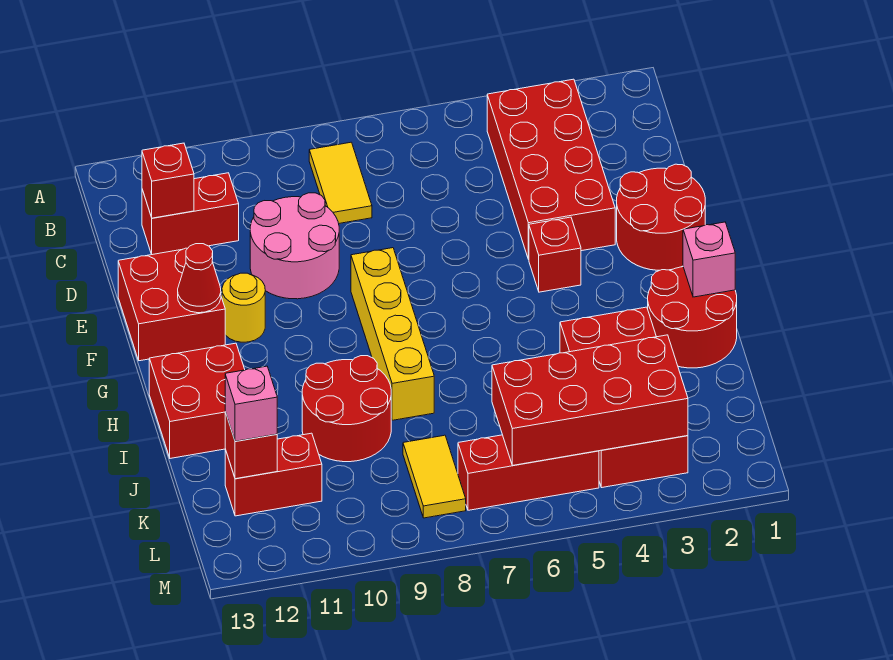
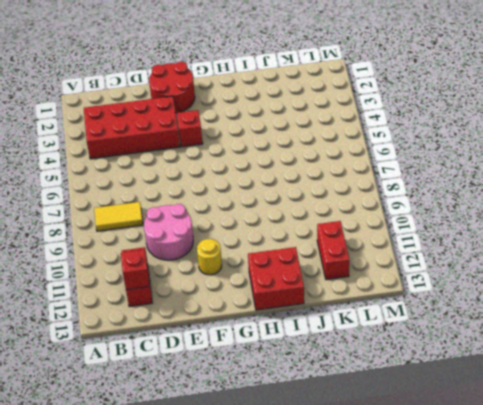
none -> red brick E12:F13 level 1
none -> yellow brick F8:I8 level 1
none -> red round brick H1:I2 level 1

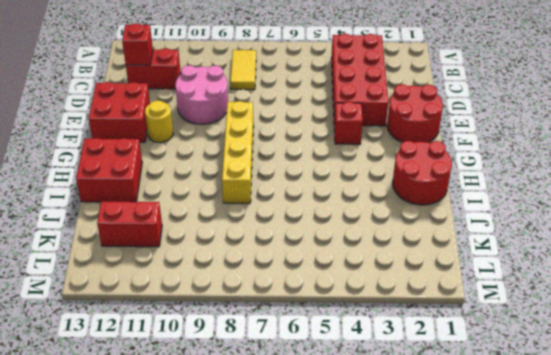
none -> red brick I3:L4 level 1
none -> red round brick I9:J10 level 1
none -> yellow tile K8:L8 level 1

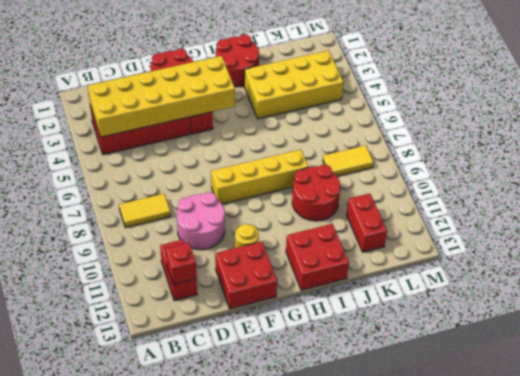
yellow brick B3:G4 level 2 -> none
yellow brick I3:L4 level 1 -> red brick I3:L4 level 1
none -> red brick L5:L7 level 1
none -> red cone F12 level 2
none -> pink brick H1 level 2

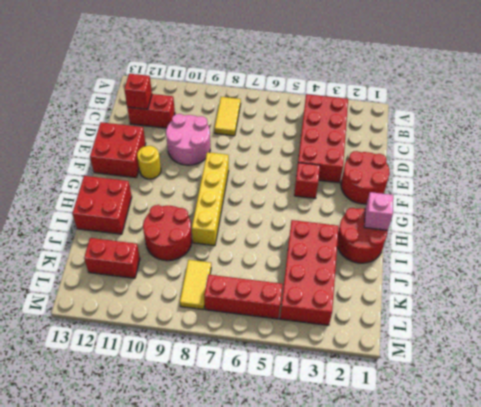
none -> red cone F12 level 2
none -> red brick K3:L6 level 2
none -> red brick K12 level 2

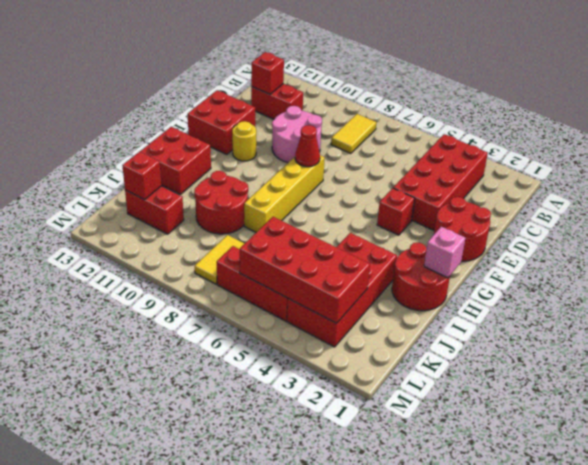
red cone F8 level 2 -> red cone F12 level 2
none -> pink brick K12 level 3

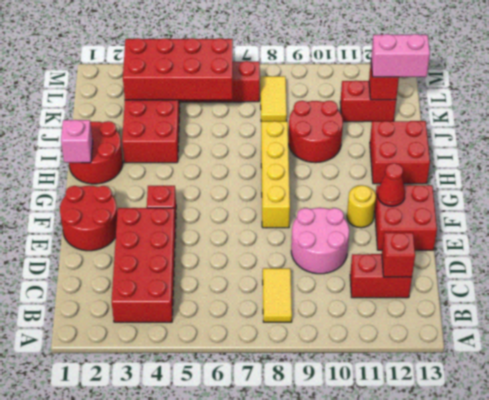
pink brick K12:K13 level 3 -> pink brick K12 level 3

